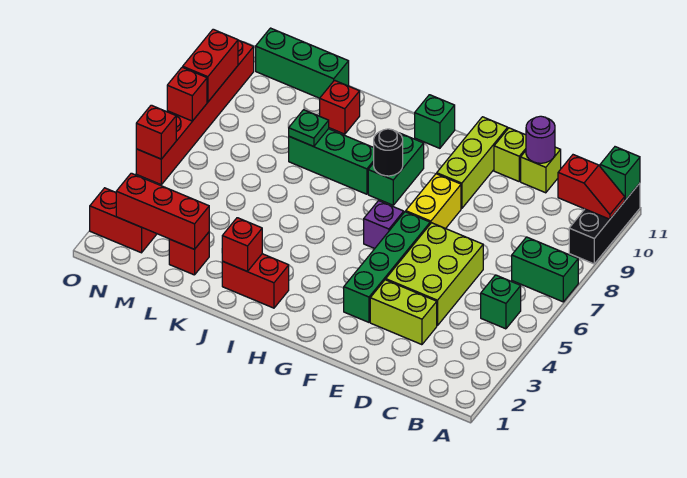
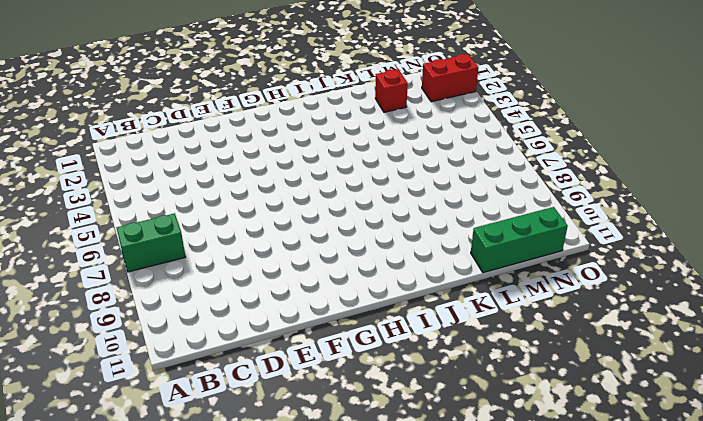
none -> black brick A9:A11 level 1
none -> green brick B5 level 1
none -> lime brick D3:E3 level 1
none -> lime brick D4:E6 level 1

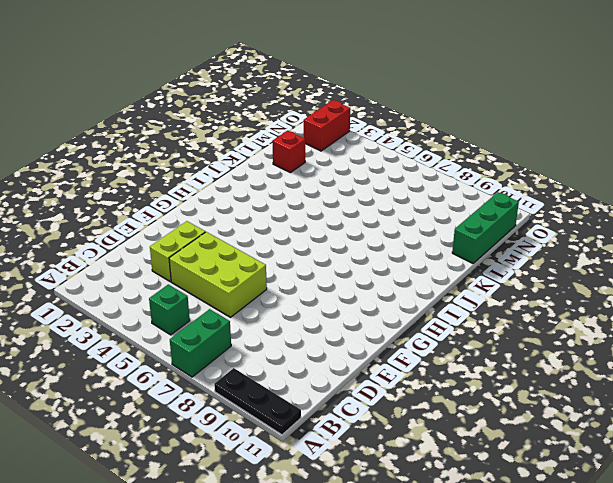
black plate A9:A11 level 1 -> black brick A9:A11 level 1
none -> lime brick D11 level 1
none -> lime brick E11 level 1
none -> green brick F3:F6 level 1
none -> yellow brick F7:F8 level 1

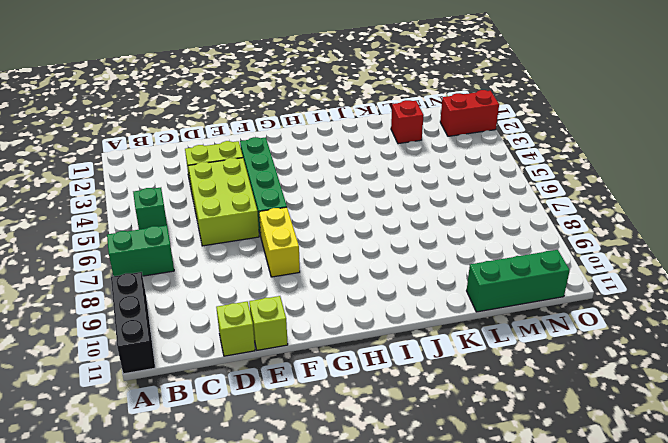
none -> lime brick F9:F11 level 1
none -> purple brick G6 level 1
none -> green brick H8:H9 level 1
none -> green brick H11 level 1

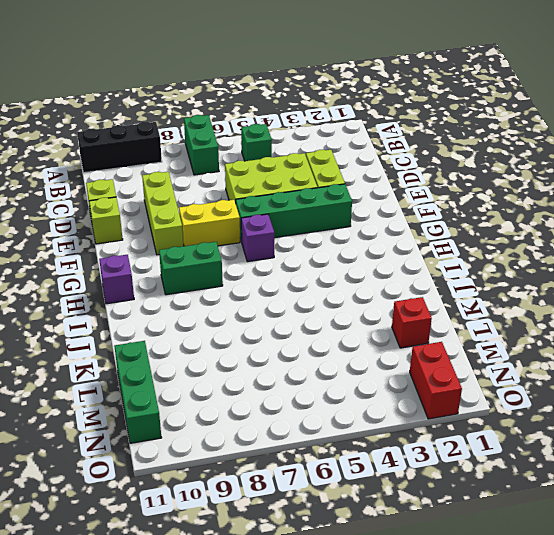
lime brick D9:F9 level 1 -> lime brick F9:F11 level 1
purple brick H11 level 1 -> green brick H11 level 1
none -> red brick I2:J2 level 1
none -> green brick I8:K8 level 1
none -> red brick K10 level 1
none -> red brick O5:O10 level 1

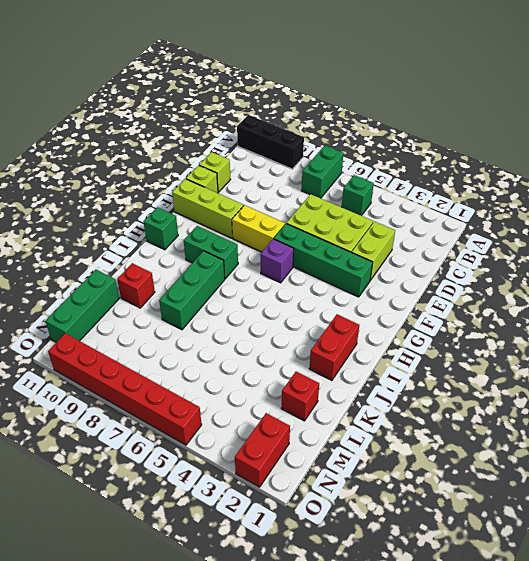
none -> red slope A10:B10 level 2 top B
none -> green brick A11 level 2
none -> purple round brick D11 level 2
none -> black round brick H8 level 2

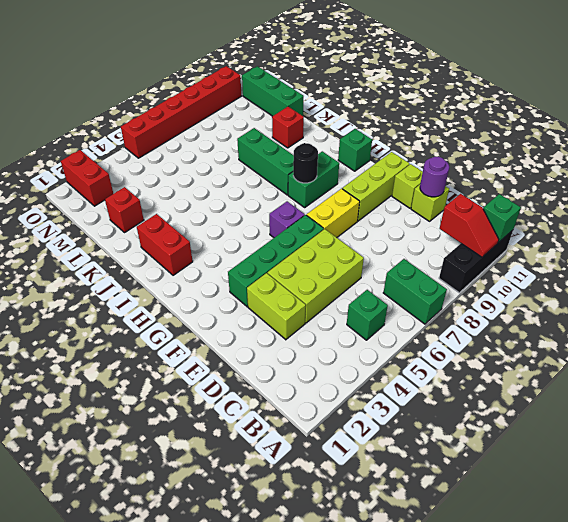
none -> red brick J2 level 2
none -> green plate K8 level 2
none -> red brick L2:N2 level 2
none -> red brick O5 level 2

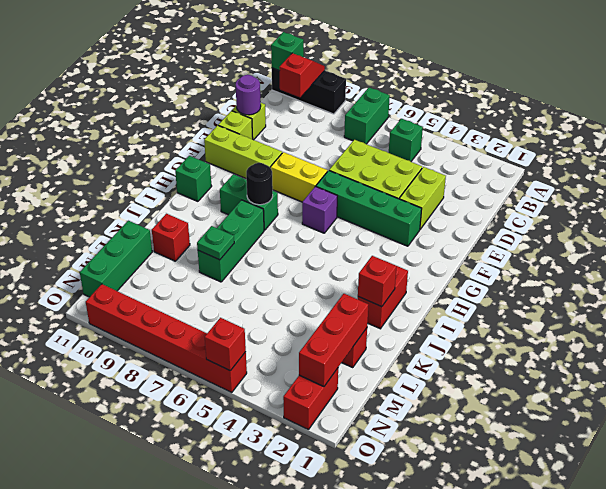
none -> red brick O7 level 2
none -> red brick O8:O9 level 2

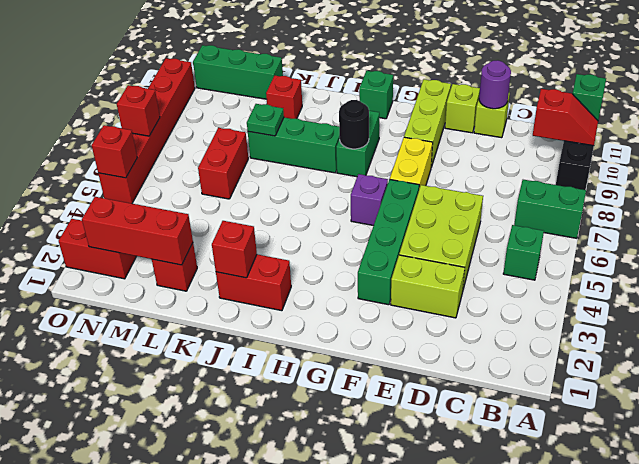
red brick L6:L7 level 1 -> red brick O8:O9 level 2

